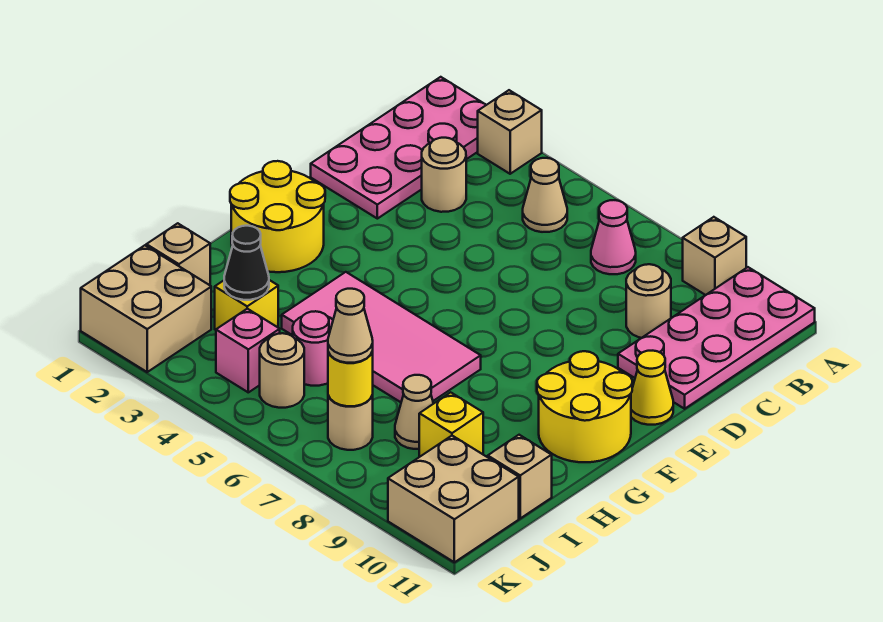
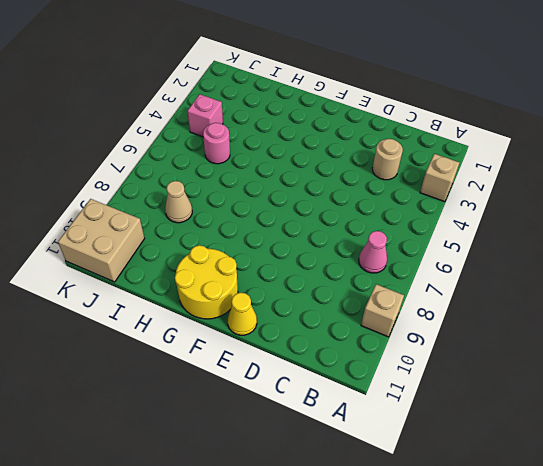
none -> pink plate A1:D2 level 1
none -> pink plate A10:D11 level 1
none -> tan cone B5 level 1

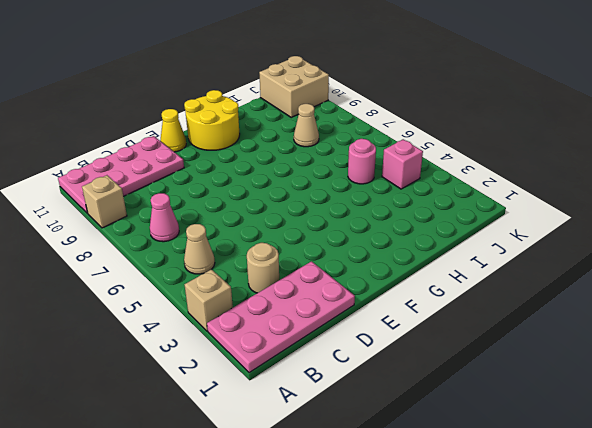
none -> tan round brick C9 level 1
none -> yellow round brick F1:G2 level 1
none -> pink tile G4:H7 level 1

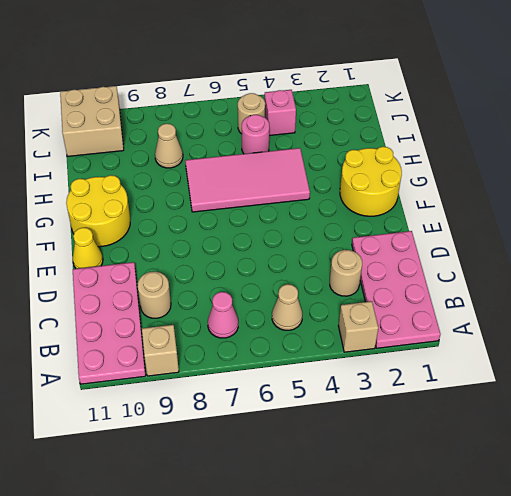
none -> tan brick I1 level 1
none -> yellow brick I3 level 1
none -> yellow brick I9 level 1

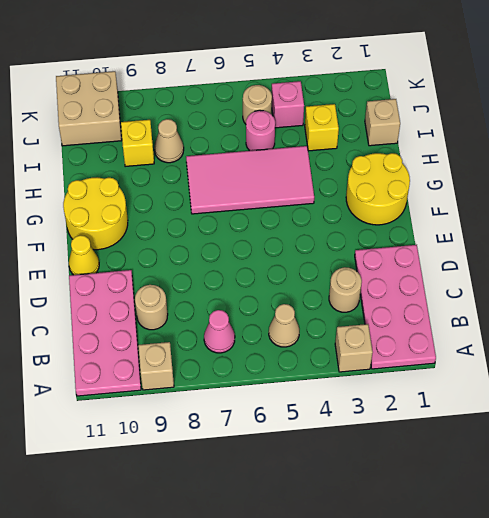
none -> tan brick I11 level 1
none -> tan brick J1:K2 level 1
none -> tan round brick J7 level 1

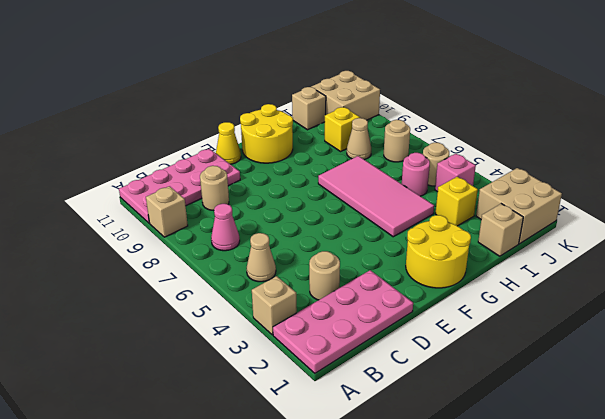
none -> black cone I3 level 2
none -> yellow round brick J7 level 2
none -> tan cone J7 level 3

